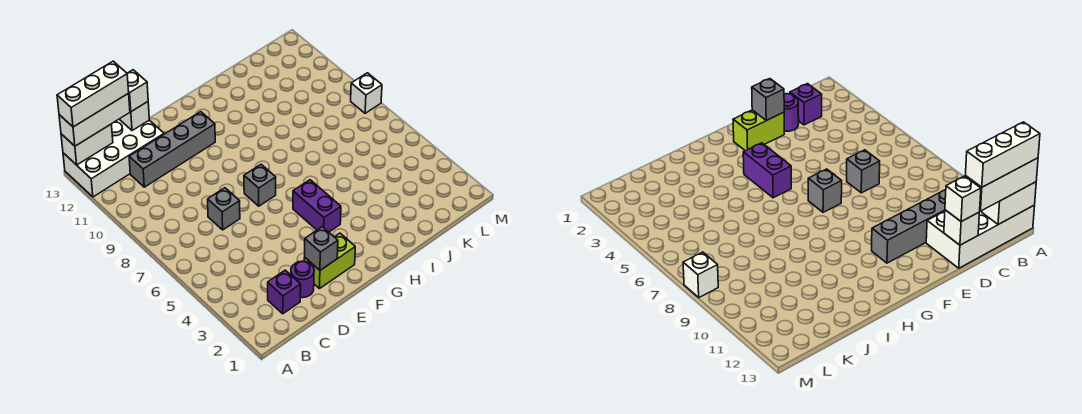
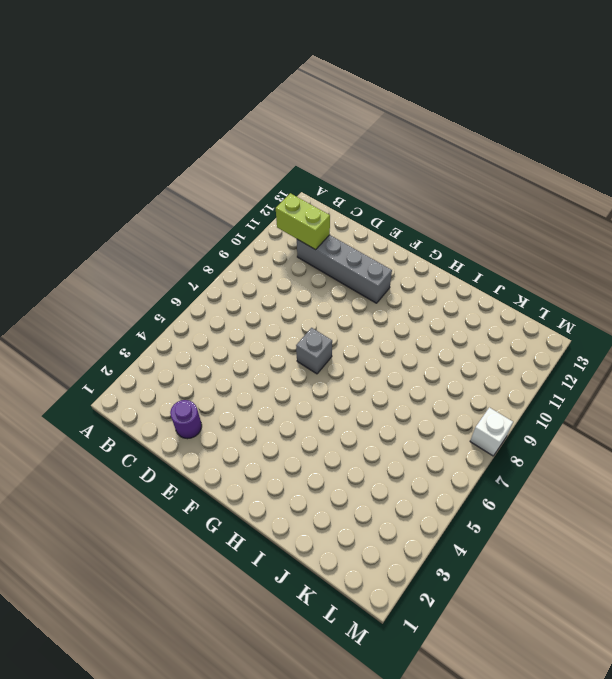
lime brick B11:C11 level 2 -> lime brick E2:F2 level 1
none -> white brick A12:D13 level 1
none -> purple brick C2 level 1
none -> grey brick D7 level 1

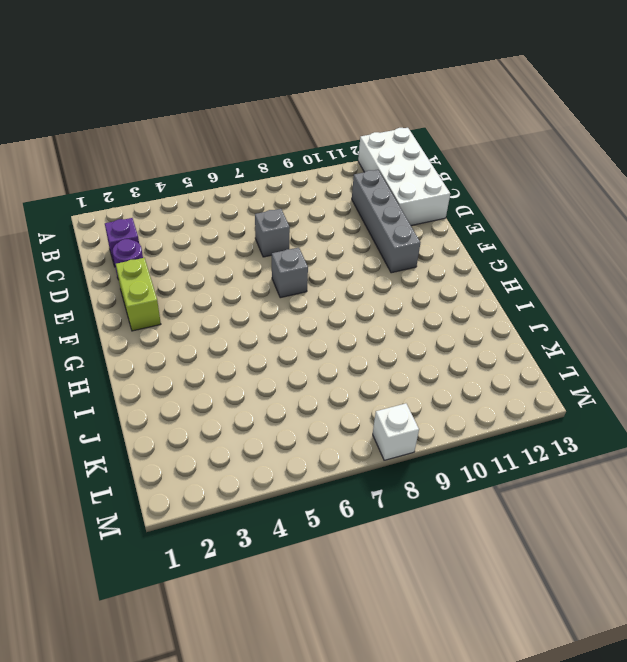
none -> purple brick G4:G5 level 1
none -> white brick A13:B13 level 2
none -> white brick D13 level 2

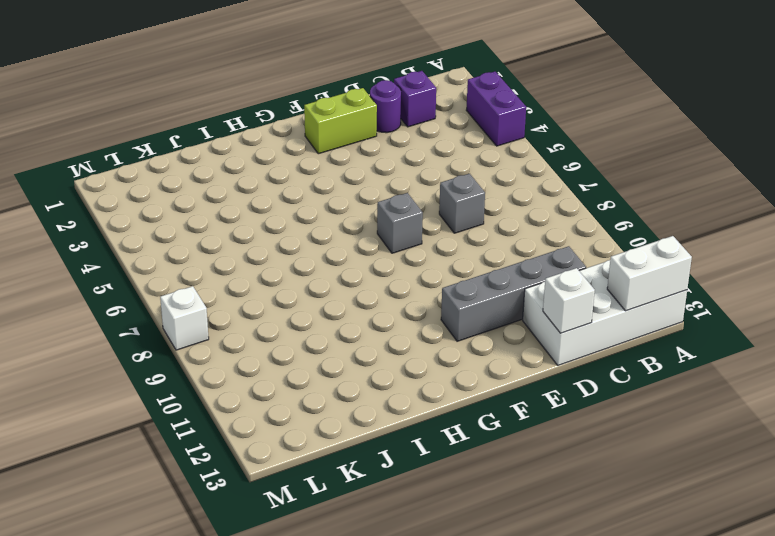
purple brick A3:A4 level 1 -> purple brick G4:G5 level 1
none -> grey brick E2 level 2
none -> white brick A13:C13 level 3
none -> white brick D13 level 3

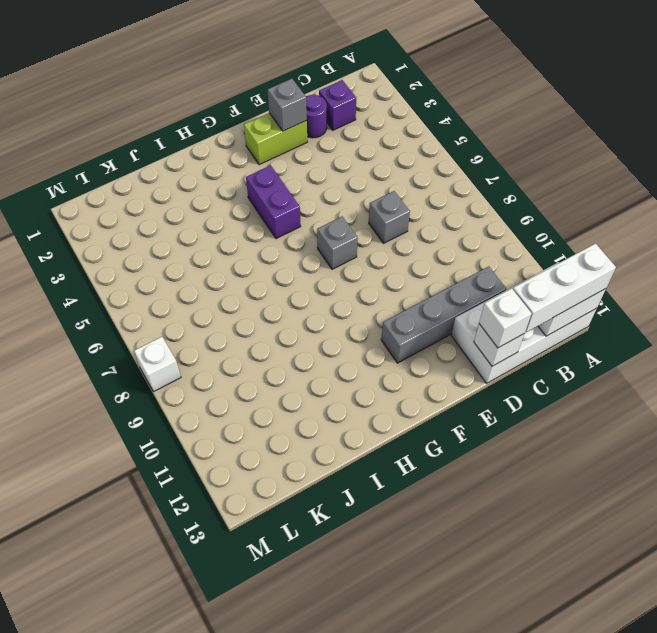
none -> white brick A13:C13 level 4

